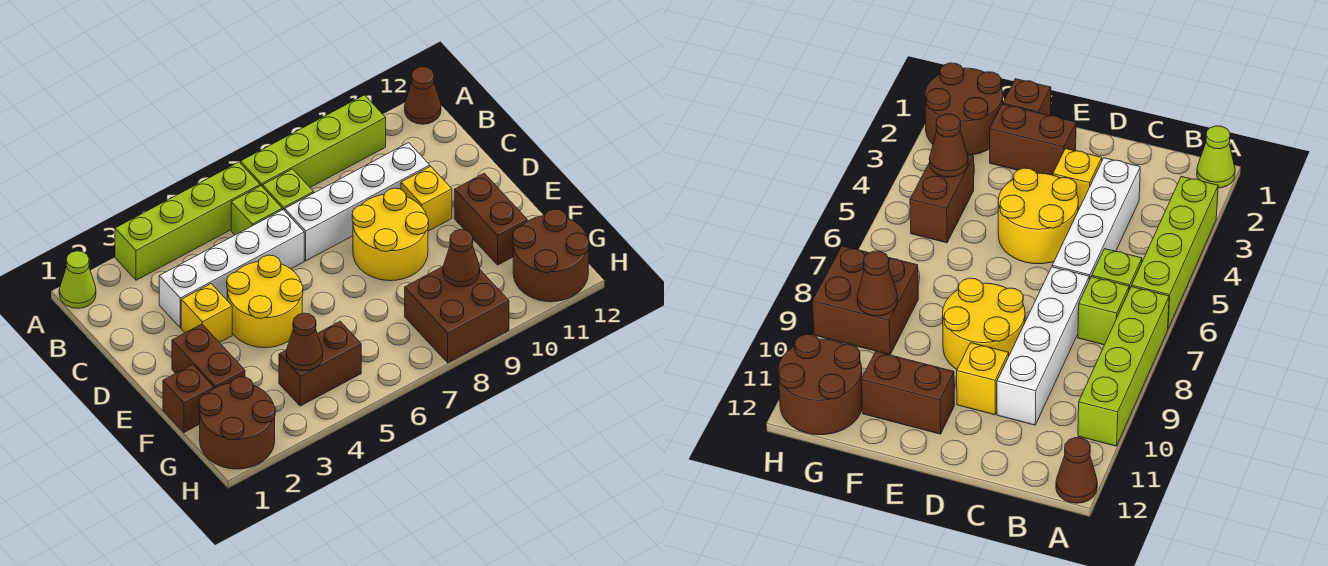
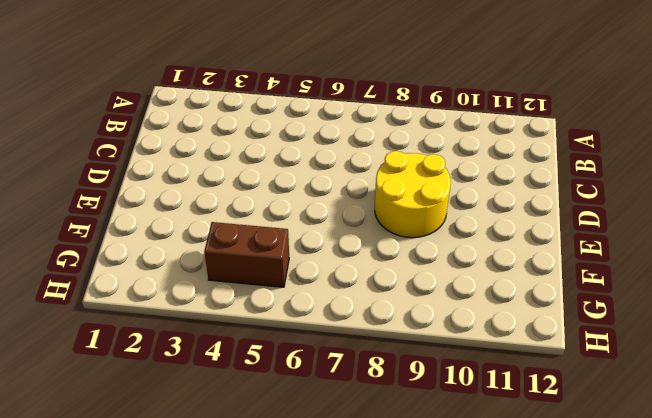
none -> lime cone A1 level 1
none -> lime brick A3:A6 level 1
none -> lime brick A7:A10 level 1

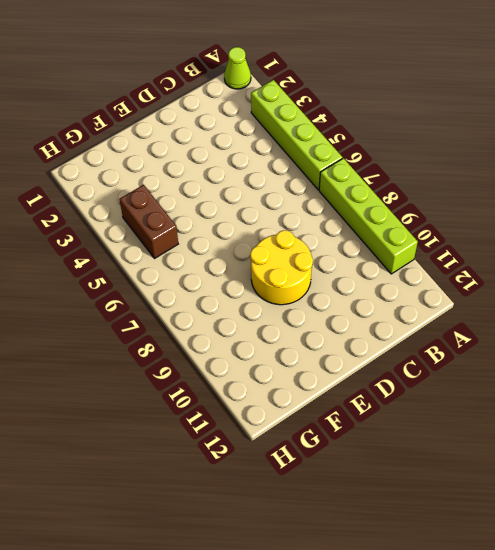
none -> brown cone A12 level 1
none -> lime brick B6 level 1
none -> lime brick B7 level 1

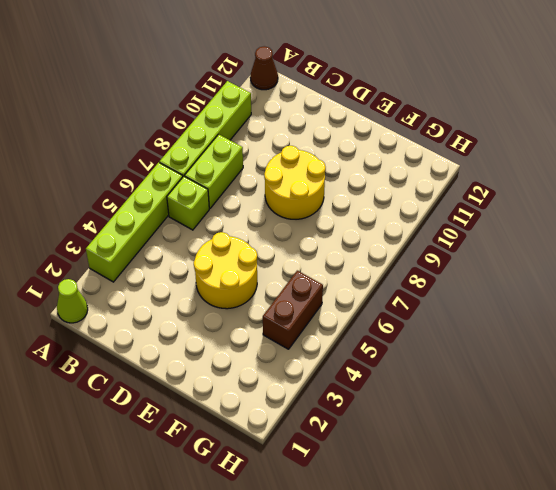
lime brick B7:B8 level 1 -> lime brick B7 level 1
none -> white brick C3:C6 level 1
none -> white brick C7:C10 level 1
none -> yellow brick D3 level 1

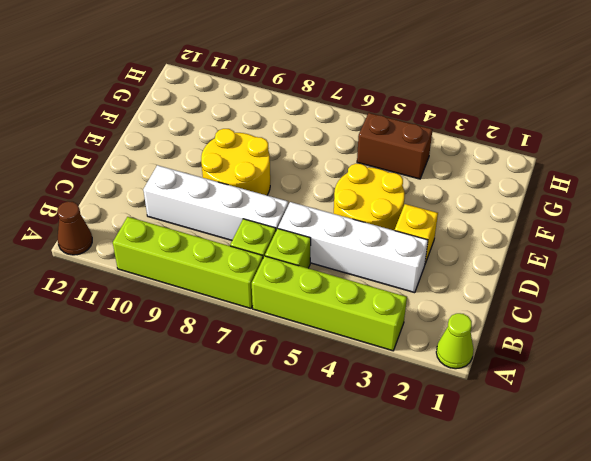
none -> yellow brick D10 level 1
none -> brown brick E2:F2 level 1
none -> brown brick E11:F11 level 1

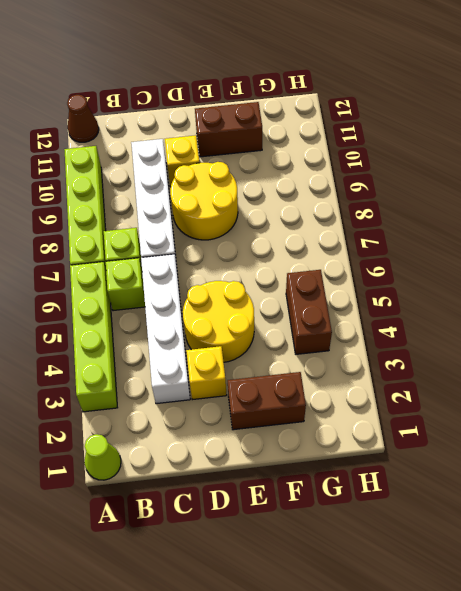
none -> brown brick F1 level 1
none -> brown round brick G1:H2 level 1
none -> brown brick G8:H9 level 1

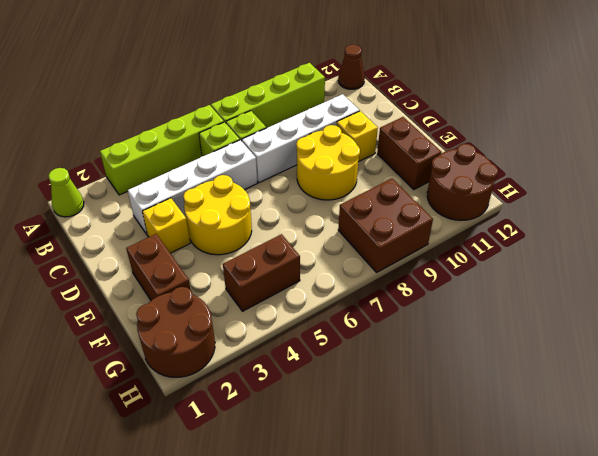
none -> brown brick F1 level 1
none -> brown cone G4 level 2
none -> brown cone G9 level 2

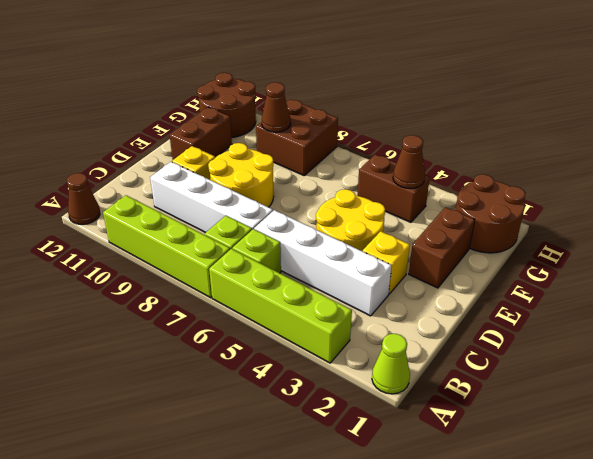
none -> brown brick F1 level 1

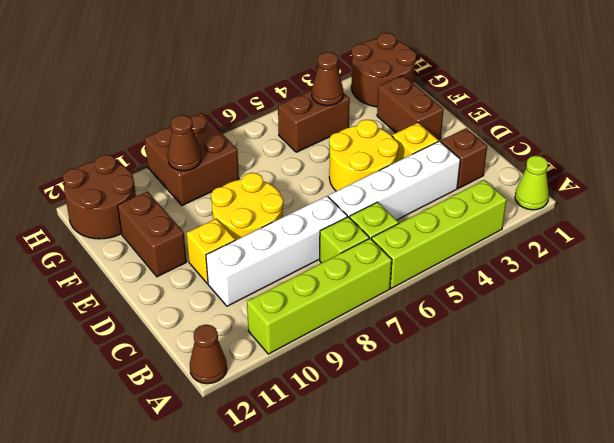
brown brick C2 level 1 -> brown brick F1 level 1

